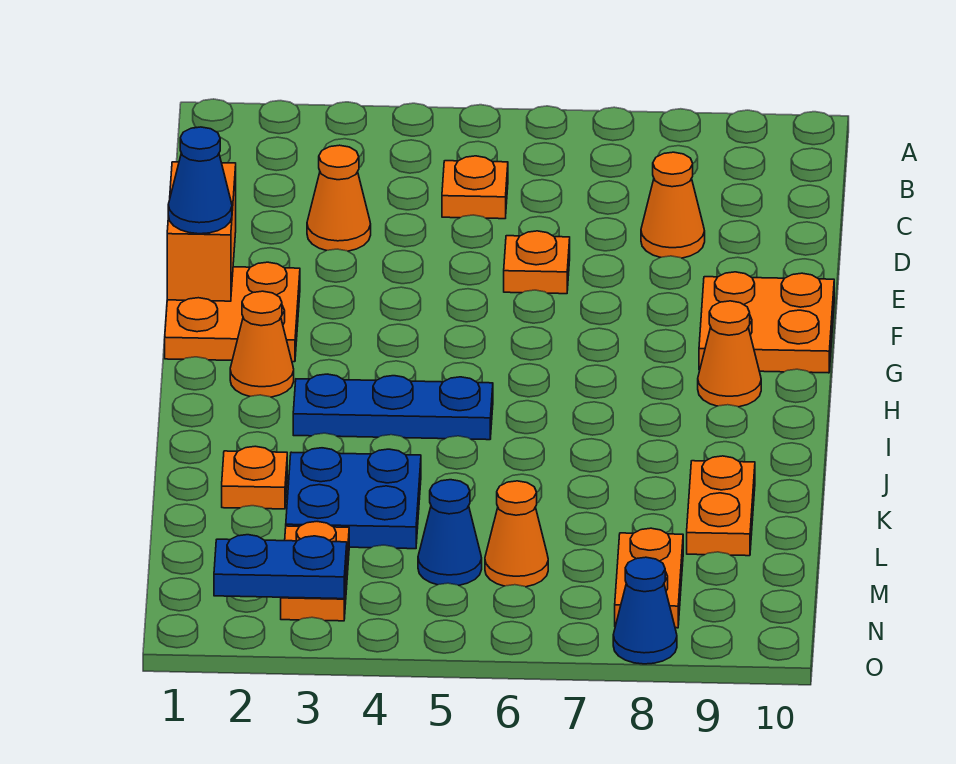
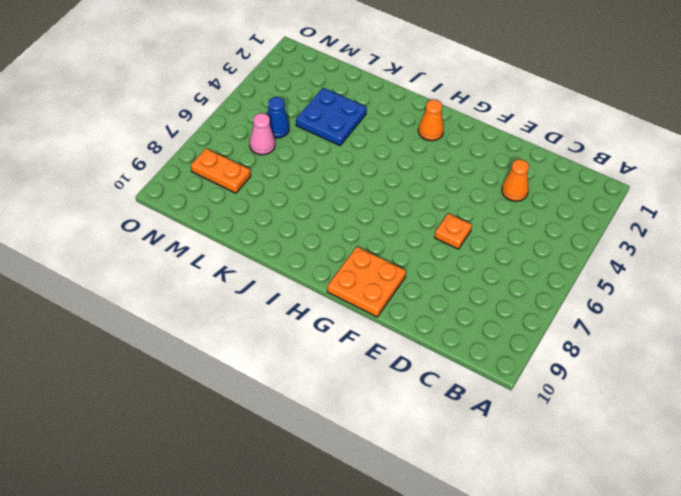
pink cone M6 level 1 -> orange cone M6 level 1
none -> orange plate C5 level 1
none -> orange cone D8 level 1
none -> orange plate F1:G2 level 1

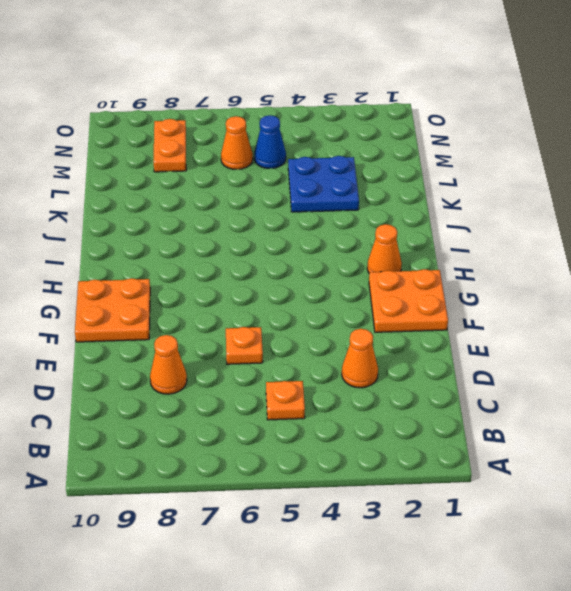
none -> orange cone H9 level 1
none -> blue plate I3:I5 level 1
none -> orange plate K2 level 1

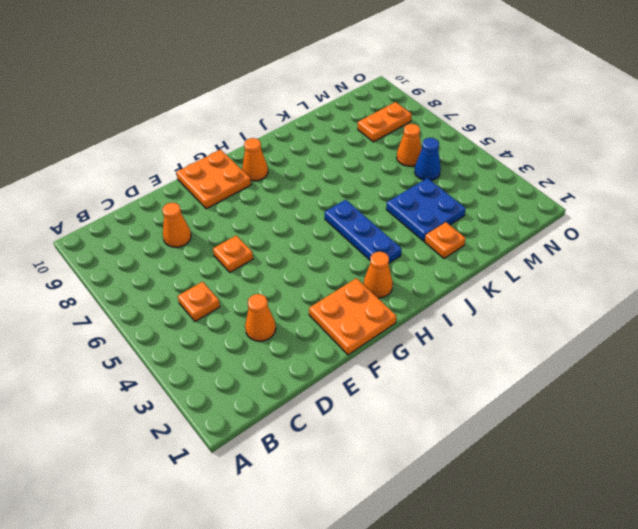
none -> orange plate K9:L9 level 1
none -> orange plate M3:N3 level 1
none -> blue cone O8 level 1

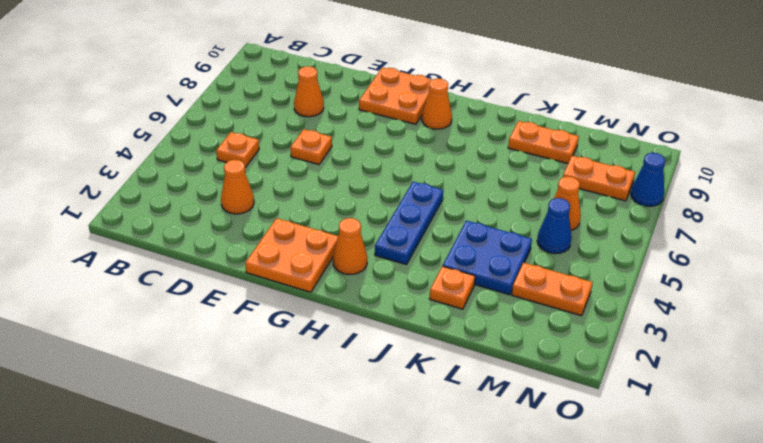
none -> orange brick E1:F1 level 2
none -> blue plate N2:N3 level 2
none -> blue cone F1 level 3

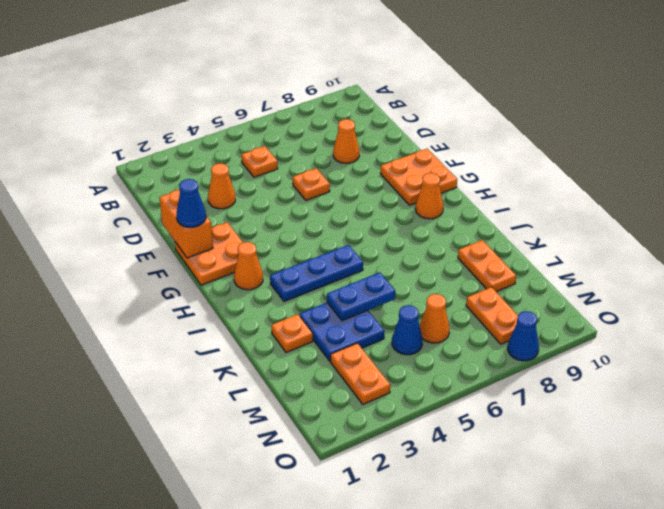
blue plate K4:K5 level 2 -> blue plate N2:N3 level 2

